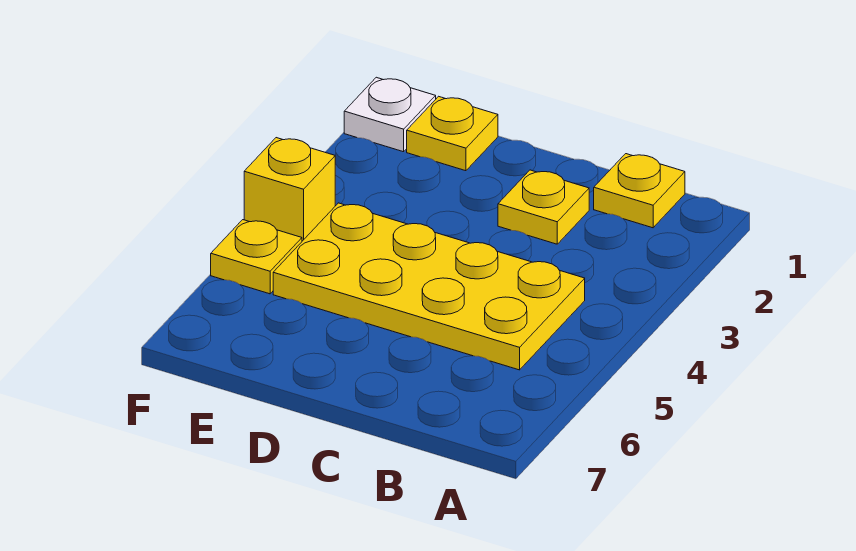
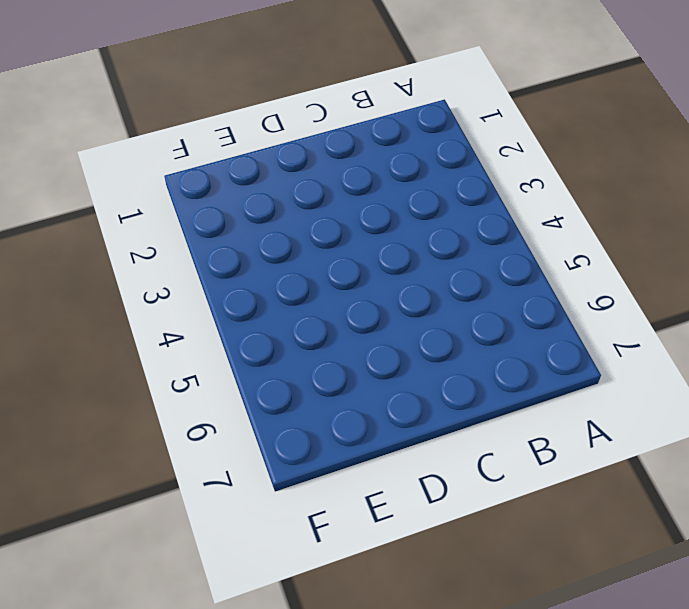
none -> yellow plate B1 level 1
none -> yellow plate B4:E5 level 1

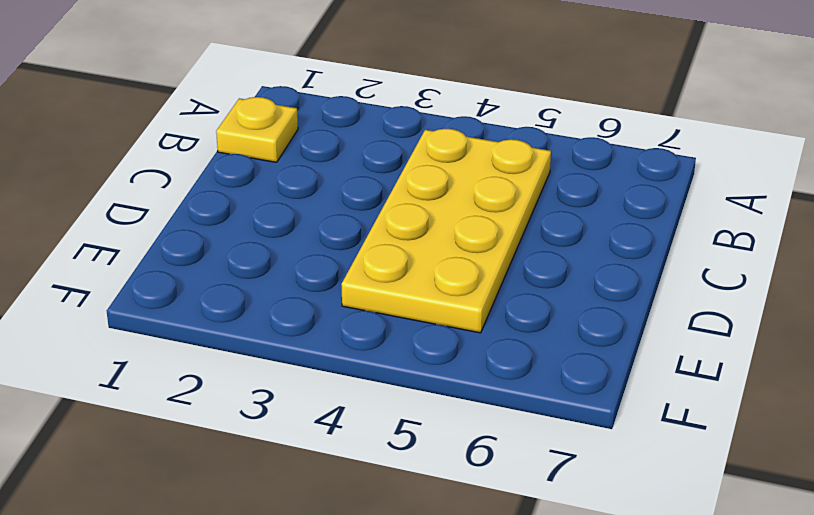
none -> yellow plate C2 level 1
none -> yellow plate E1 level 1

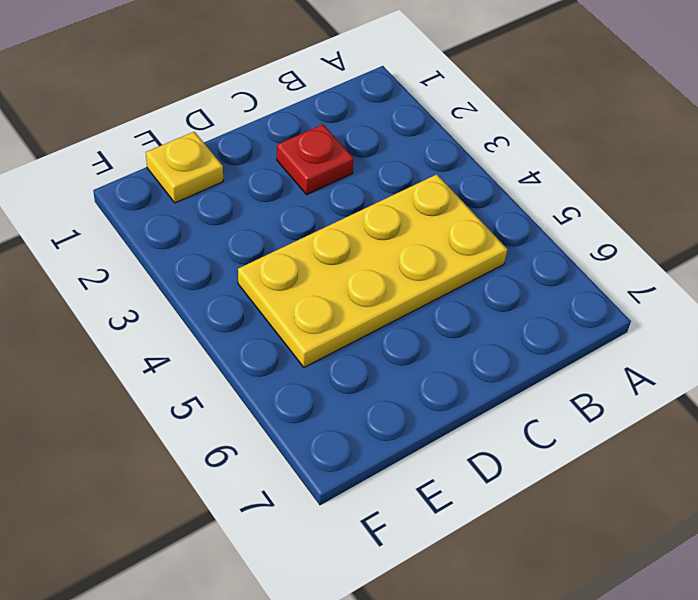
red plate C2 level 1 -> yellow plate C2 level 1
none -> yellow plate B1 level 1
none -> white plate F1 level 1

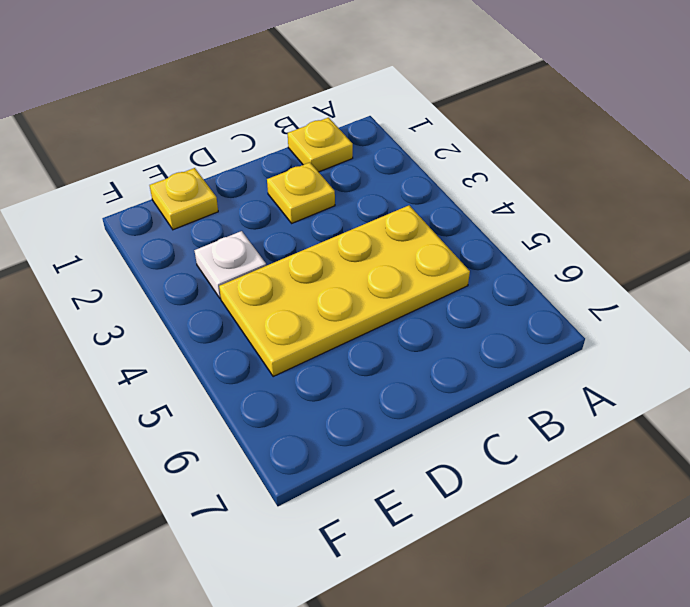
white plate E3 level 1 -> white plate F1 level 1
none -> yellow brick F4 level 1
none -> yellow plate F5 level 1

